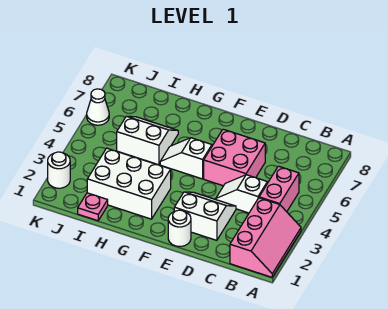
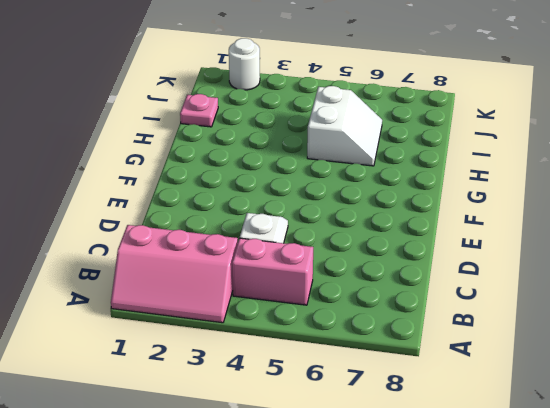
none -> white slope D2:E3 level 1 top 2
none -> pink brick D5:E6 level 1
none -> white round brick E1 level 1

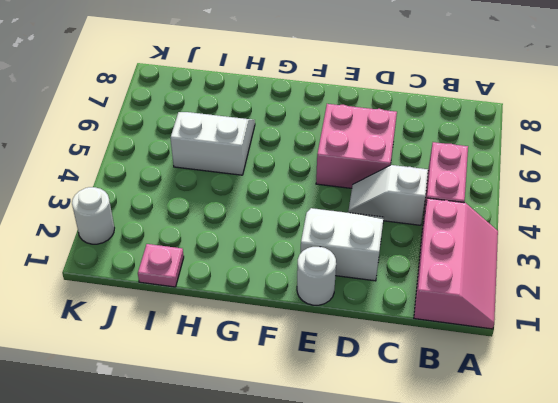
none -> white slope F5:G5 level 1 top F
none -> white brick G2:I3 level 1
none -> white cone K6 level 1

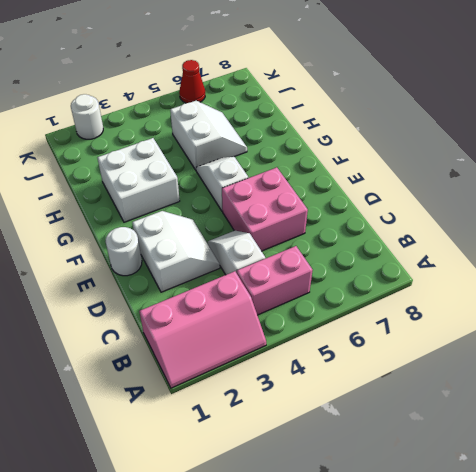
white brick G2:H3 level 1 -> white brick G2:I3 level 1
red cone K6 level 1 -> white cone K6 level 1
none -> pink plate I1 level 1

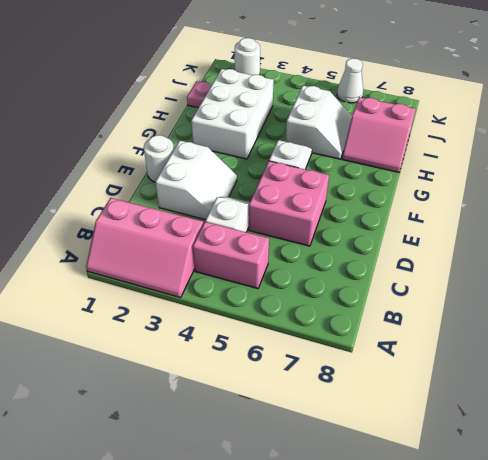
pink slope H7:I8 level 1 top I -> none

